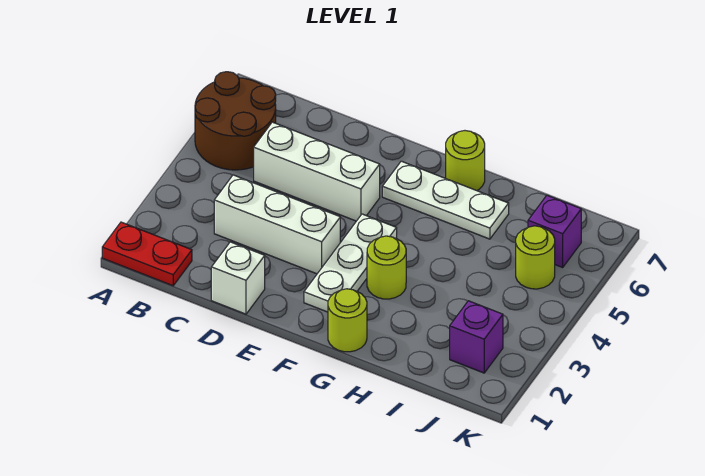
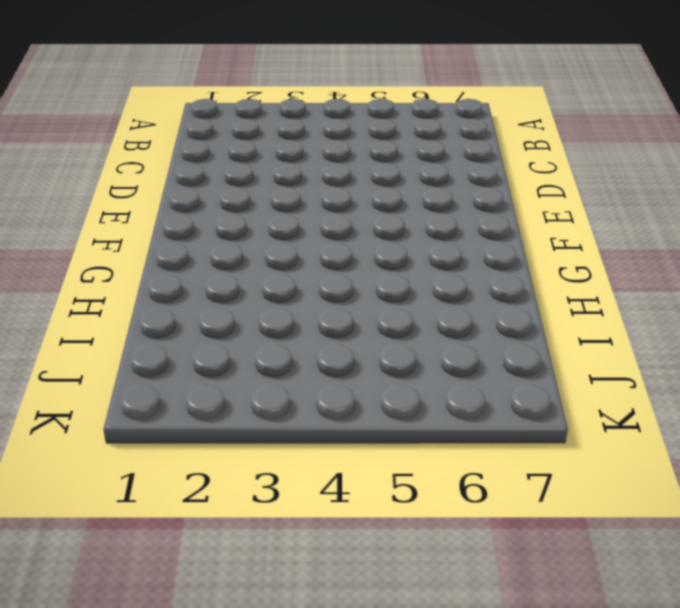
none -> red plate A1:B1 level 1
none -> brown round brick A5:B6 level 1
none -> white brick C3:E3 level 1

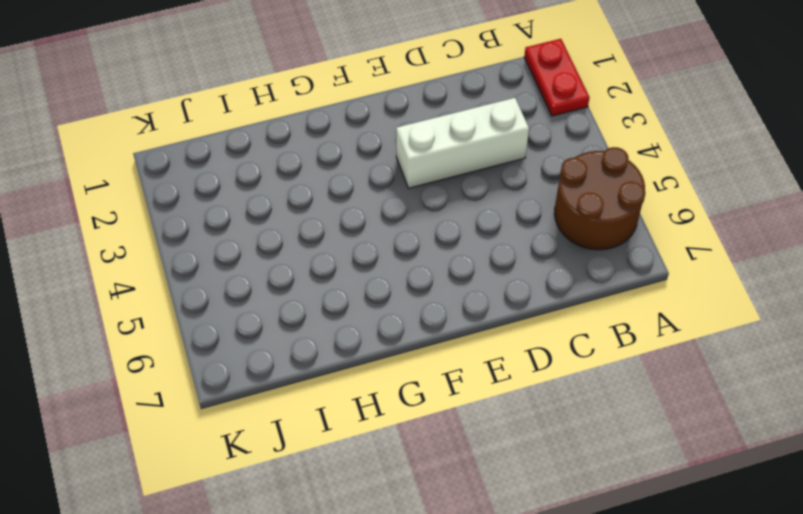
red plate A1:A2 level 1 -> red plate A1:B1 level 1
none -> white brick C5:E5 level 1
none -> white brick D1 level 1
none -> white plate F2:F4 level 1

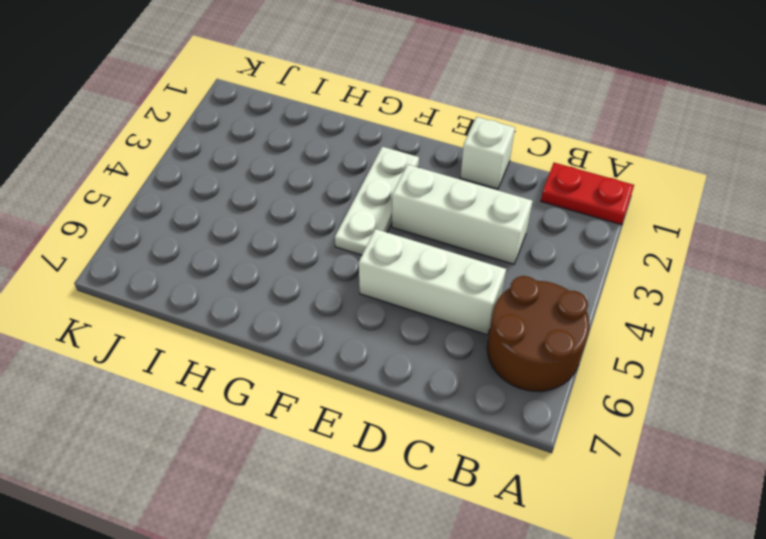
none -> white plate F6:H6 level 1
none -> lime round brick G1 level 1
none -> lime round brick G3 level 1

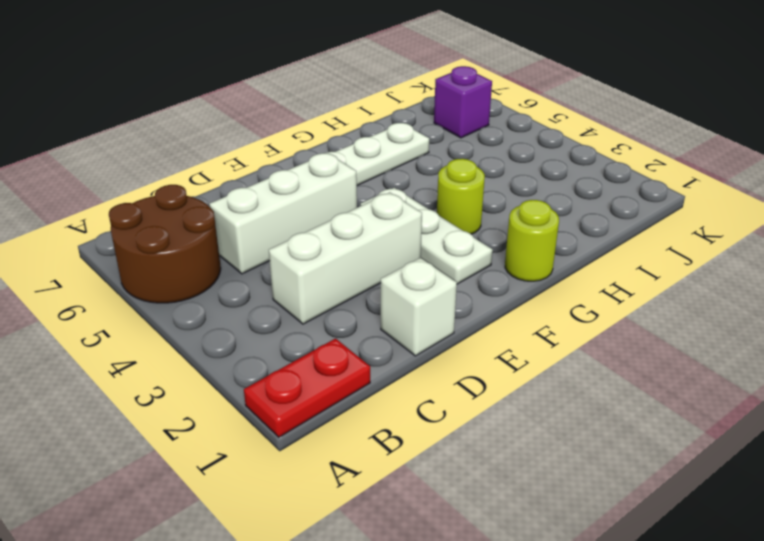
none -> lime round brick G7 level 1
none -> purple brick J2 level 1
none -> lime round brick J5 level 1

